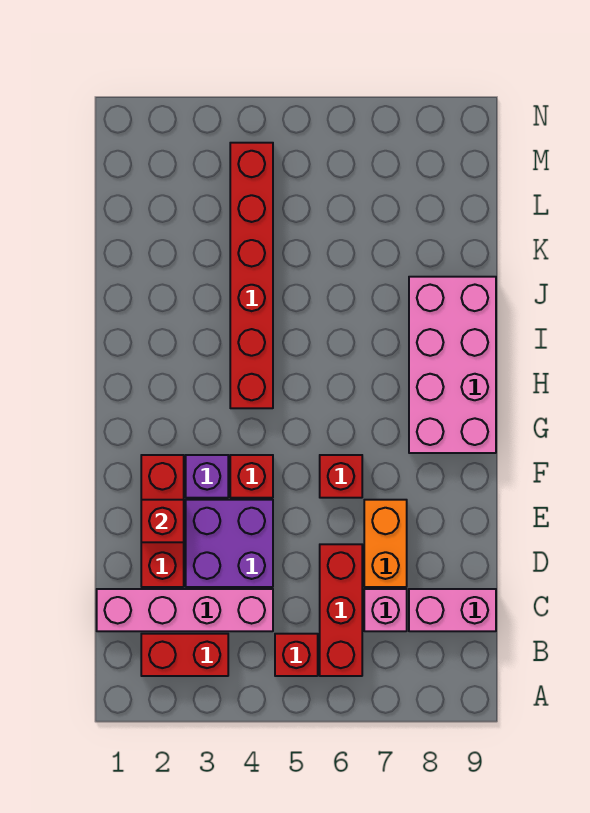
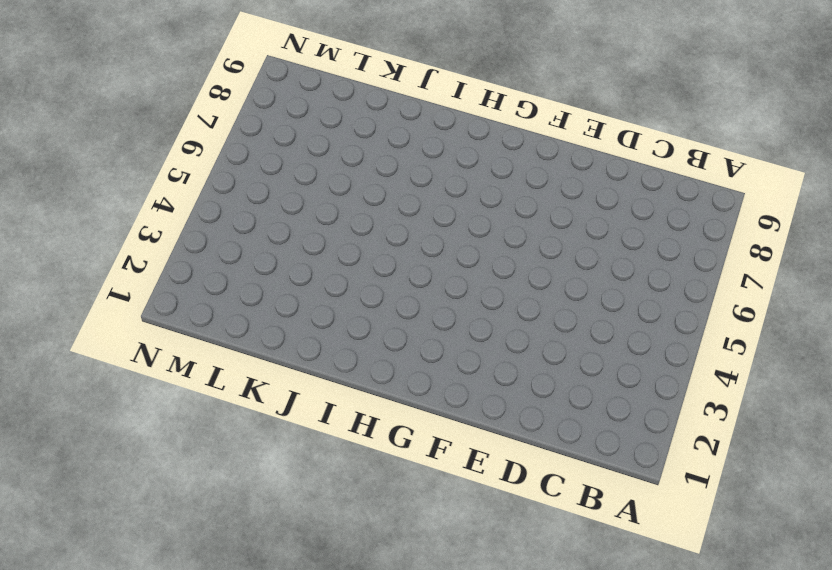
none -> red brick B2:B3 level 1
none -> red brick B5 level 1
none -> red brick B6:D6 level 1

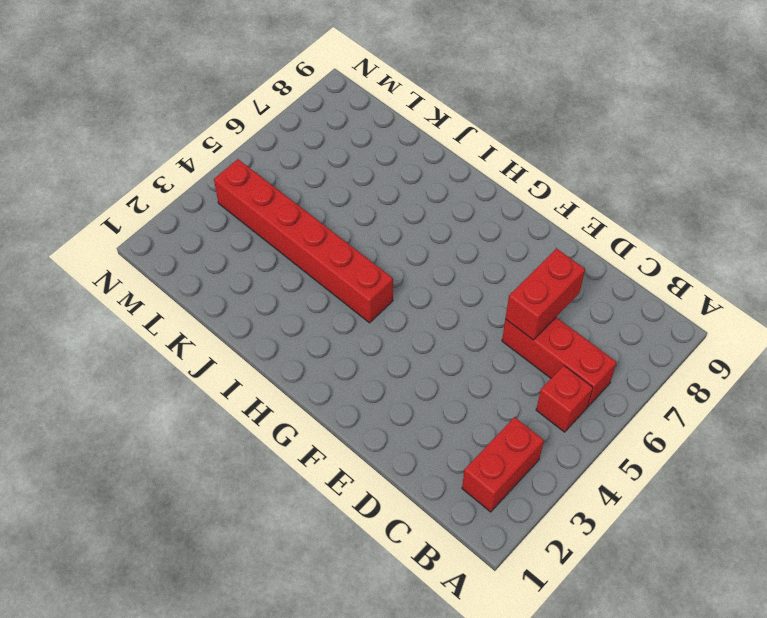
red brick D6:D7 level 2 -> none
none -> pink brick C1:C4 level 1
none -> pink brick C7 level 1
none -> pink brick C8:C9 level 1

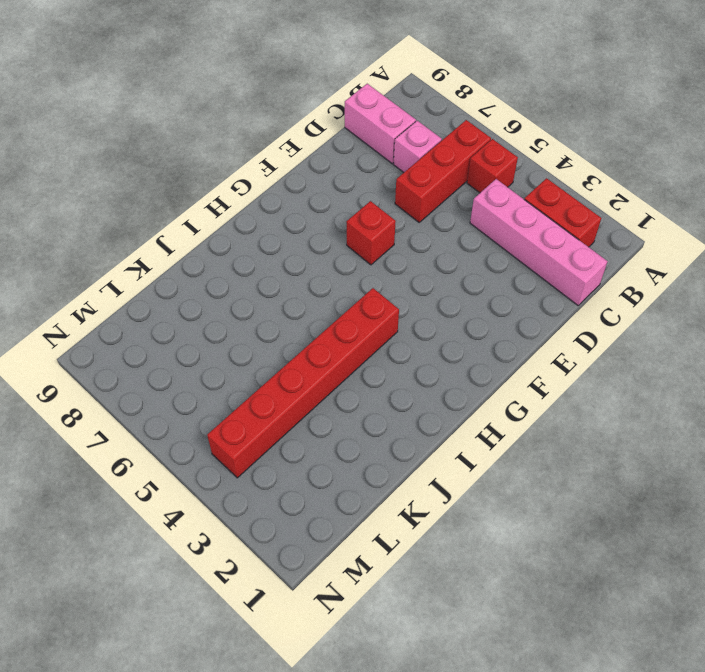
none -> red brick D2:F2 level 1
none -> purple brick D3:E4 level 1
none -> orange brick D7:E7 level 1

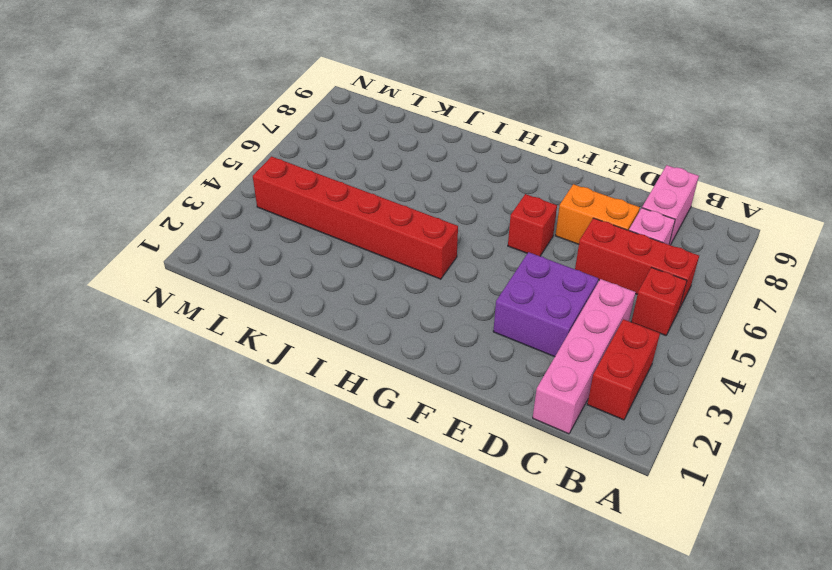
none -> red brick D2:F2 level 1
none -> purple brick F3 level 1
none -> red brick F4 level 1

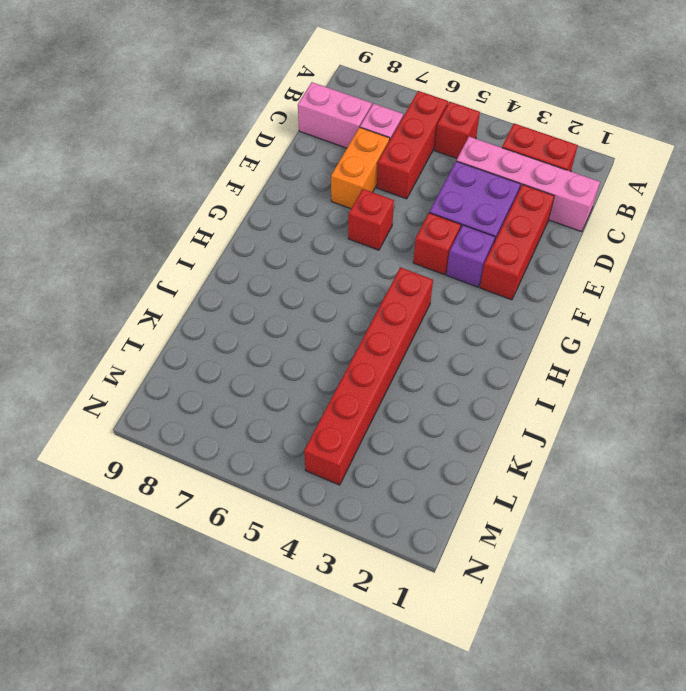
none -> pink brick G8:J9 level 1
none -> red brick E2 level 2

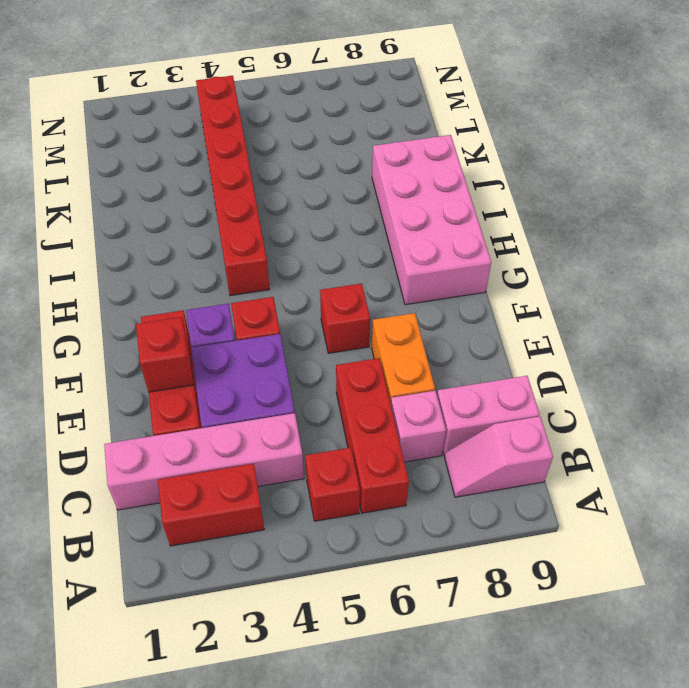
pink slope B8:B9 level 1 top 9 -> none

